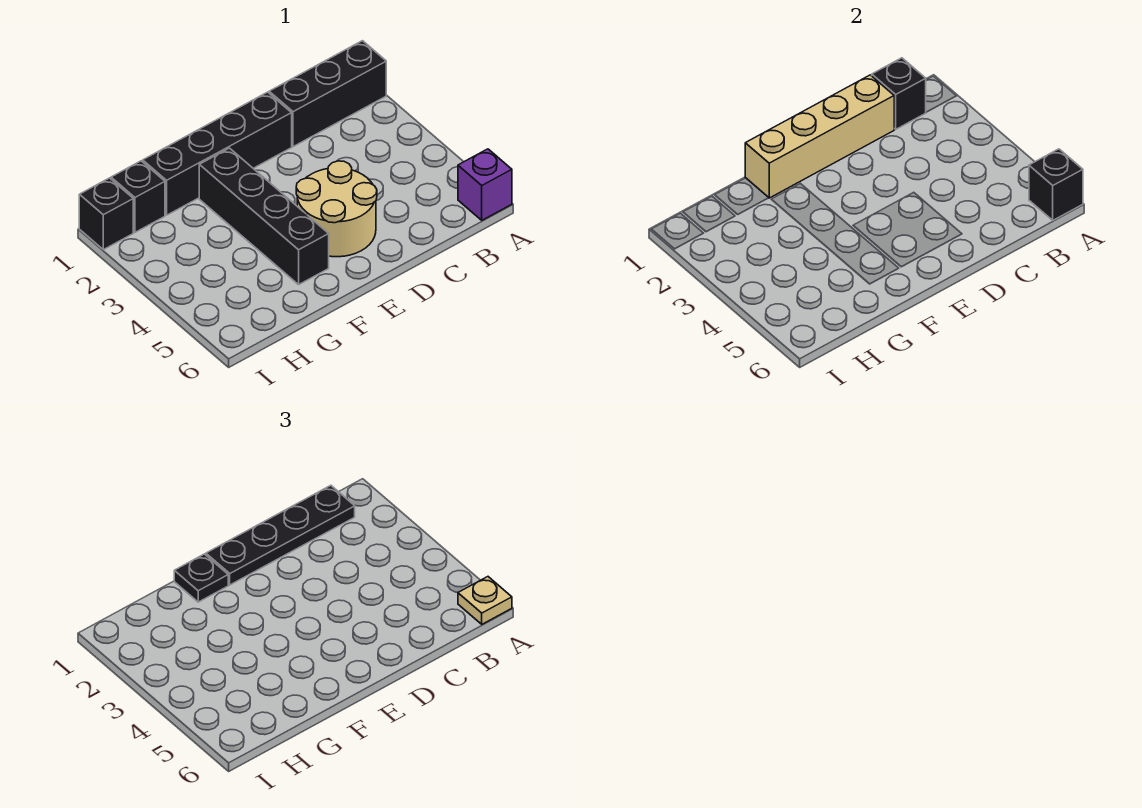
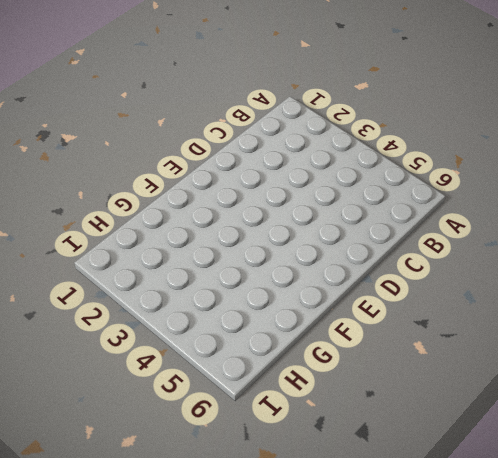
none -> black brick A1:C1 level 1
none -> purple brick A6 level 1
none -> black brick D1:G1 level 1

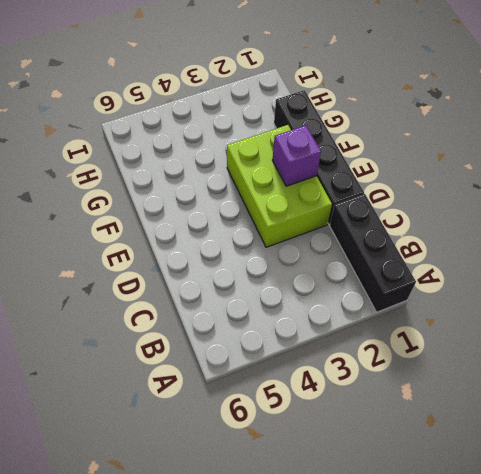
lime brick D2:F3 level 1 -> black brick F2:F5 level 1
purple brick E2 level 2 -> purple brick A6 level 1
none -> tan round brick D4:E5 level 1
none -> black brick H1 level 1
none -> black brick I1 level 1

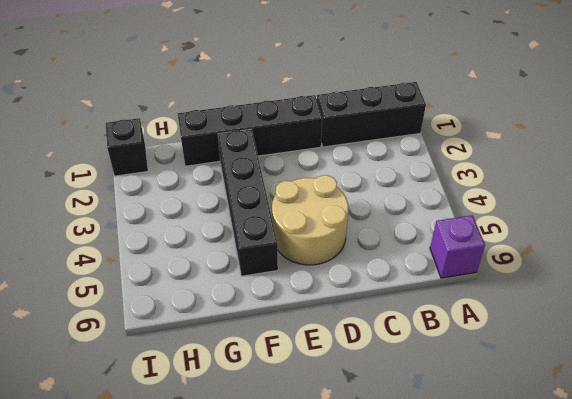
none -> black brick H1 level 1
none -> black brick A6 level 2
none -> black brick B1 level 2

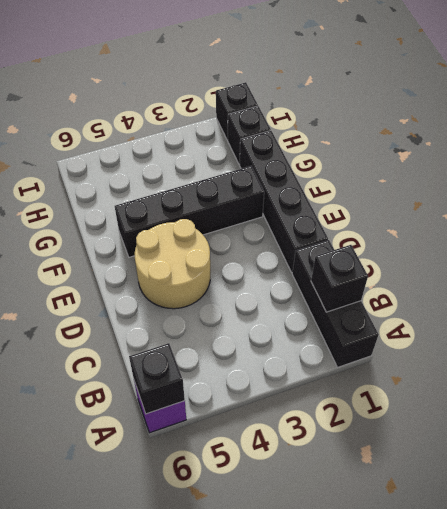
none -> tan brick C1:F1 level 2
none -> tan plate A6 level 3
none -> black plate B1:E1 level 3

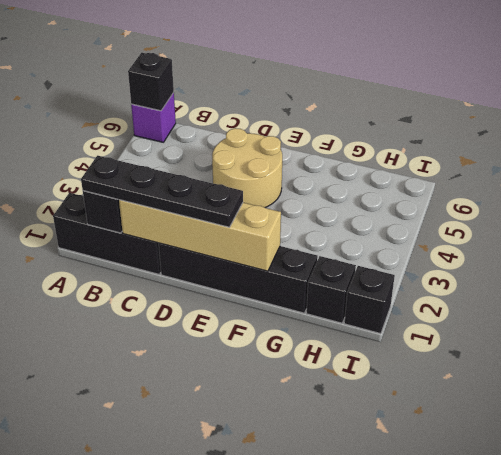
none -> black brick F2:F5 level 1
none -> tan plate A6 level 3
none -> black plate F1 level 3

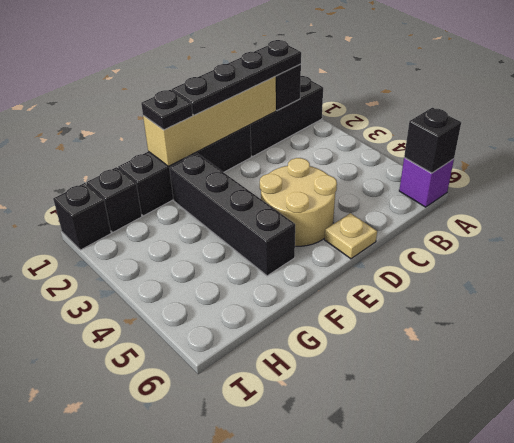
tan plate D6 level 1 -> tan plate A6 level 3

